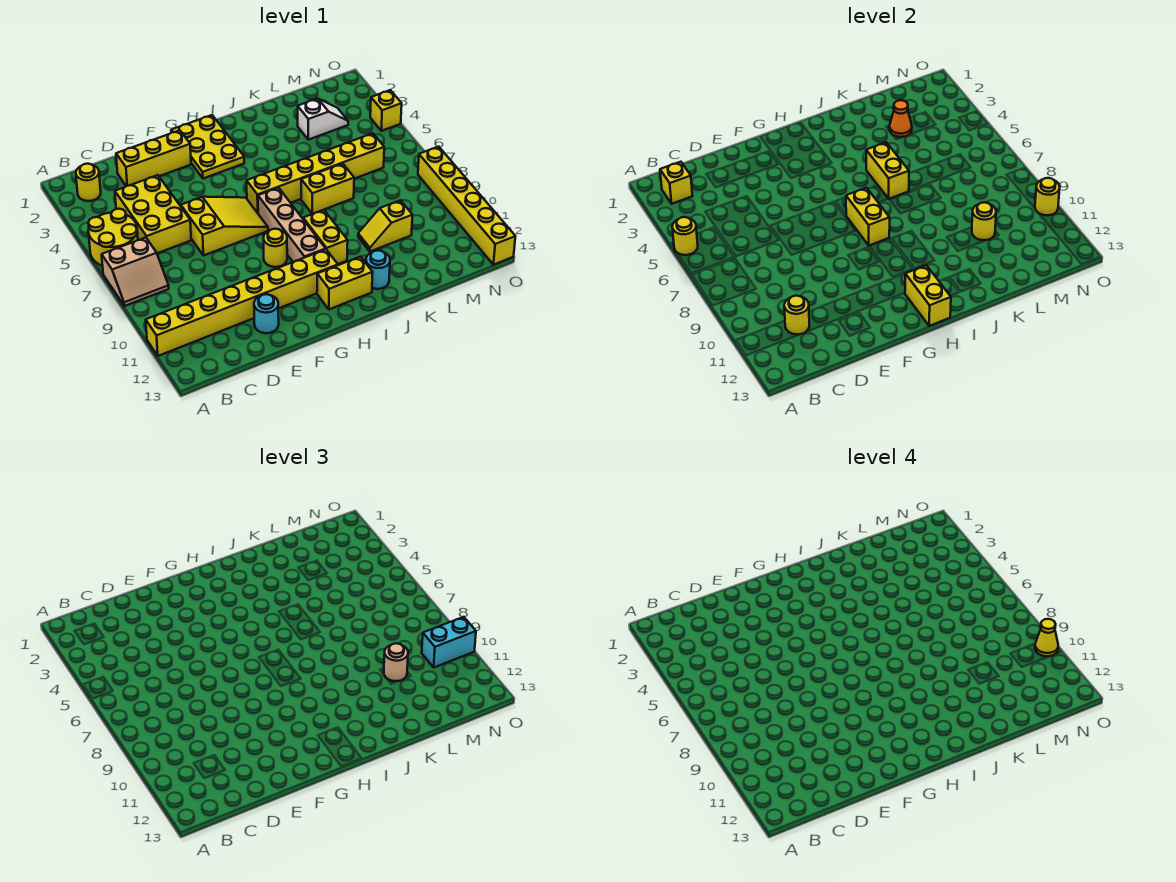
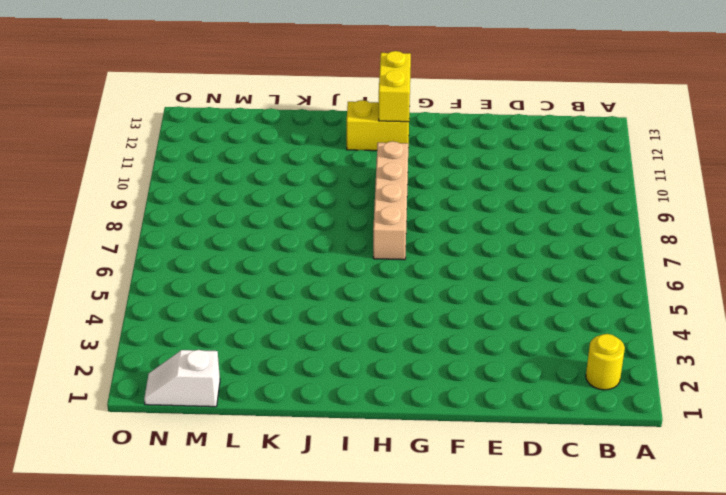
white slope M1:N1 level 1 top M -> white slope L3:M3 level 1 top L
none -> yellow round brick A5:B6 level 1
none -> tan slope A7:B8 level 1 top 7
none -> yellow brick A11:H11 level 1
none -> yellow brick C4:D6 level 1

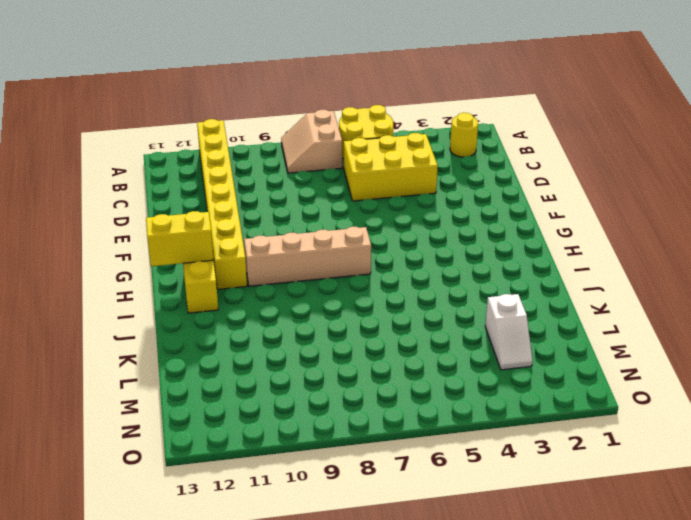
none -> yellow brick D2:F2 level 1
none -> yellow slope E6:G7 level 1 top E
none -> cyan round brick E12 level 1
none -> yellow plate G1:H3 level 1

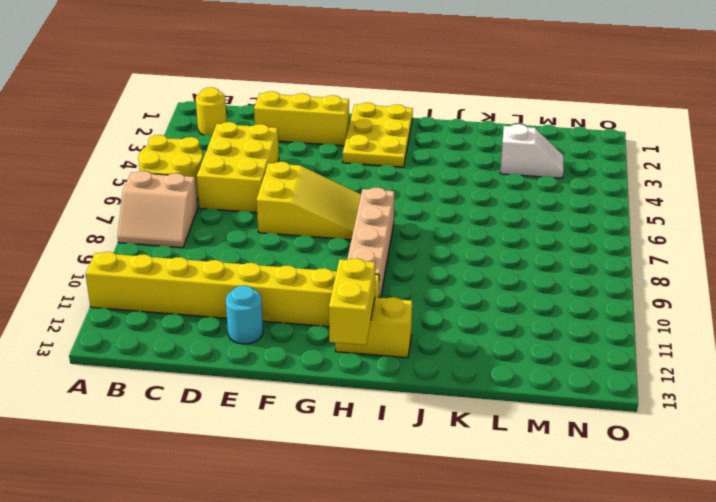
none -> yellow round brick G9 level 1
none -> yellow brick H6:M6 level 1
none -> yellow brick I9:I10 level 1
none -> yellow brick J7:K7 level 1

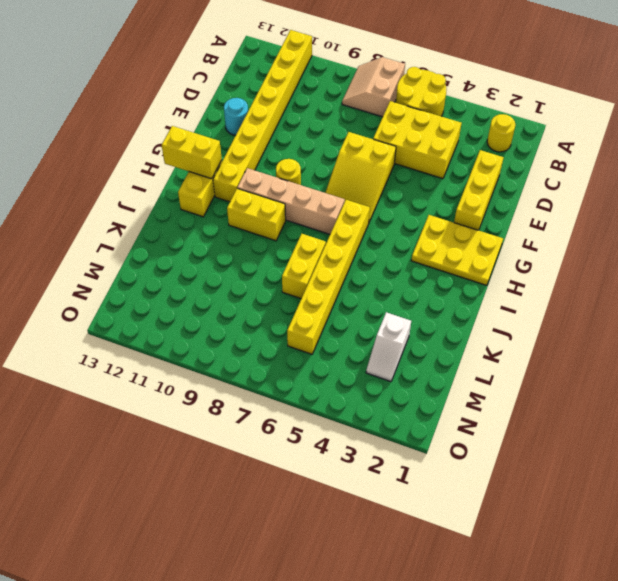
none -> cyan round brick J12 level 1
none -> yellow slope K10:L10 level 1 top L
none -> yellow brick O4 level 1
none -> yellow brick O8:O13 level 1

